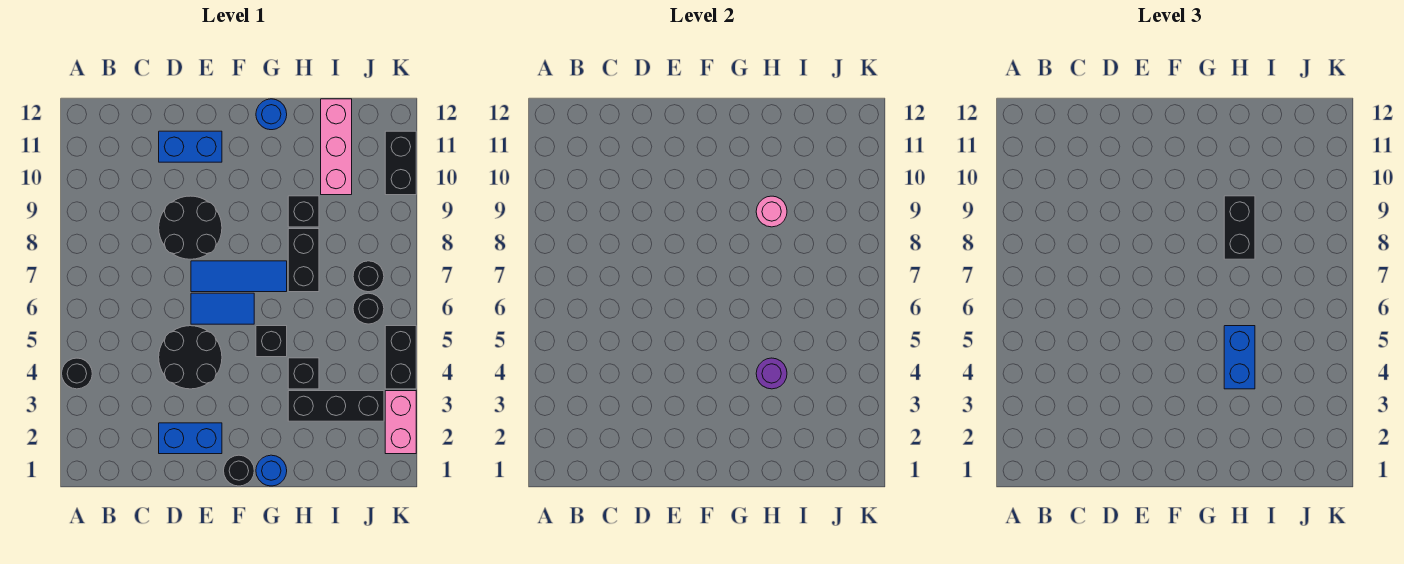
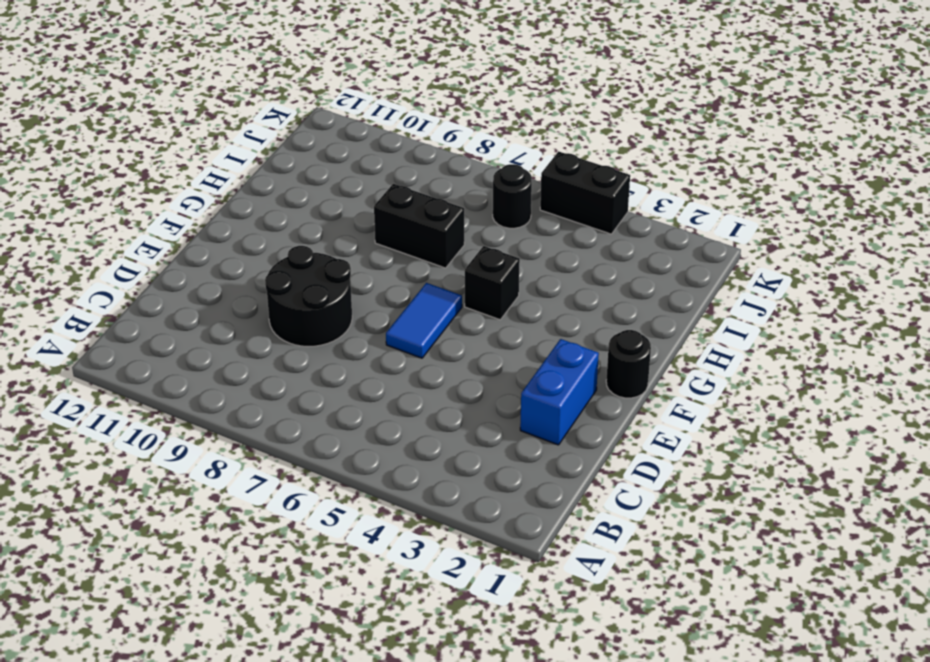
none -> black round brick A4 level 1
none -> black round brick D4:E5 level 1
none -> blue brick D11:E11 level 1

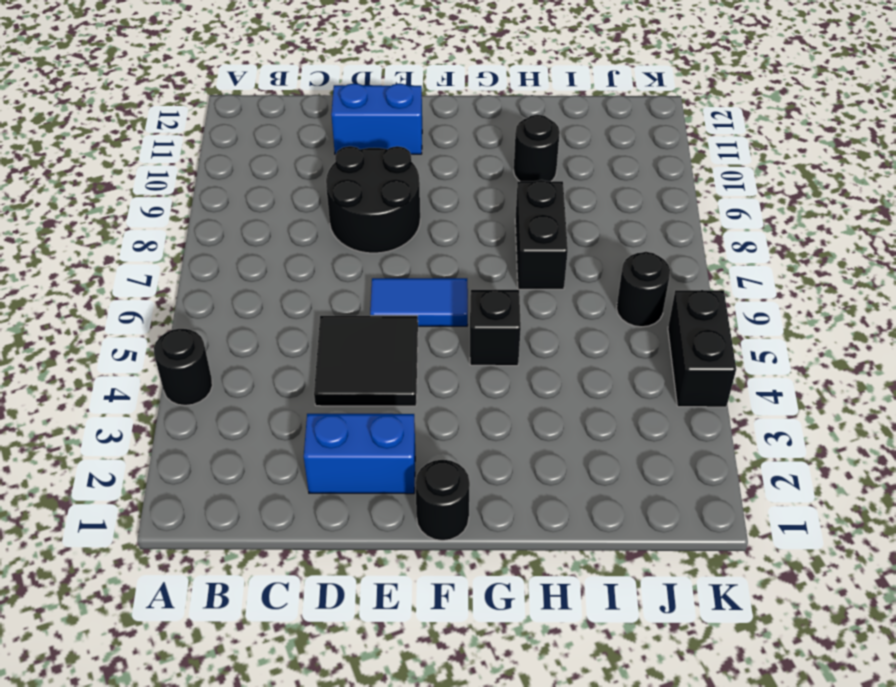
black tile D4:E5 level 1 -> black round brick D4:E5 level 1
black round brick H10 level 1 -> black round brick J7 level 1
none -> blue tile E7:G7 level 1
none -> blue round brick G1 level 1
none -> blue round brick G12 level 1

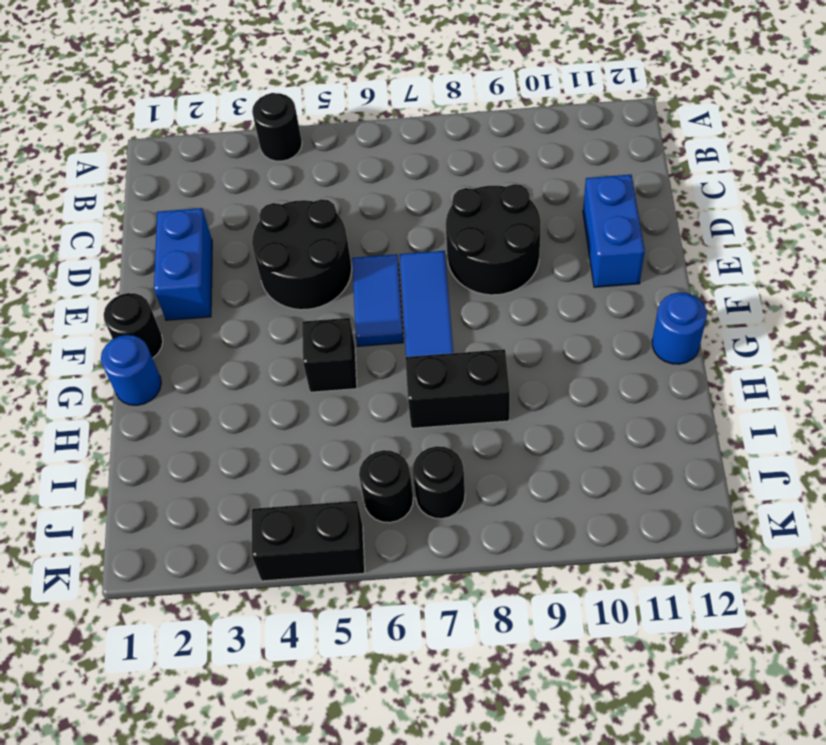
none -> black brick H3:J3 level 1
none -> black brick H4 level 1
none -> black brick H9 level 1

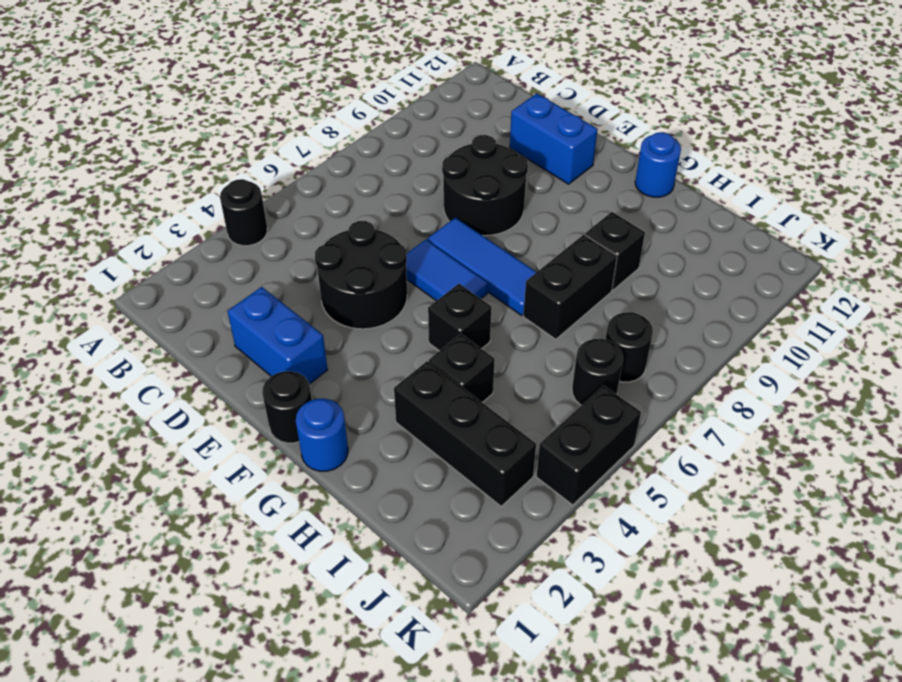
none -> pink brick I10:I12 level 1
none -> pink brick K2:K3 level 1
none -> black brick K10:K11 level 1

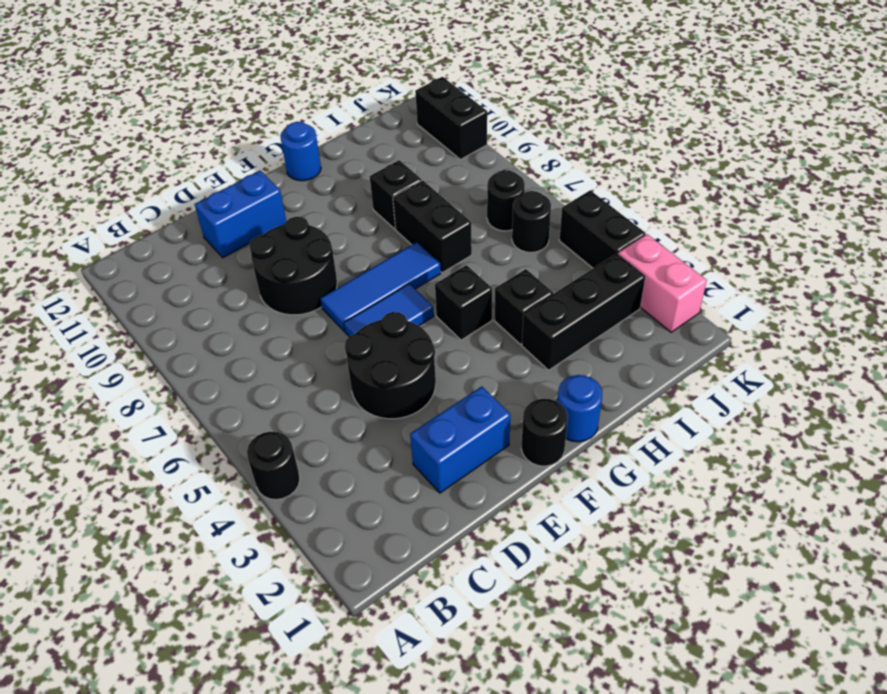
none -> pink brick I10:I12 level 1
none -> purple round brick H4 level 2
none -> pink round brick H9 level 2

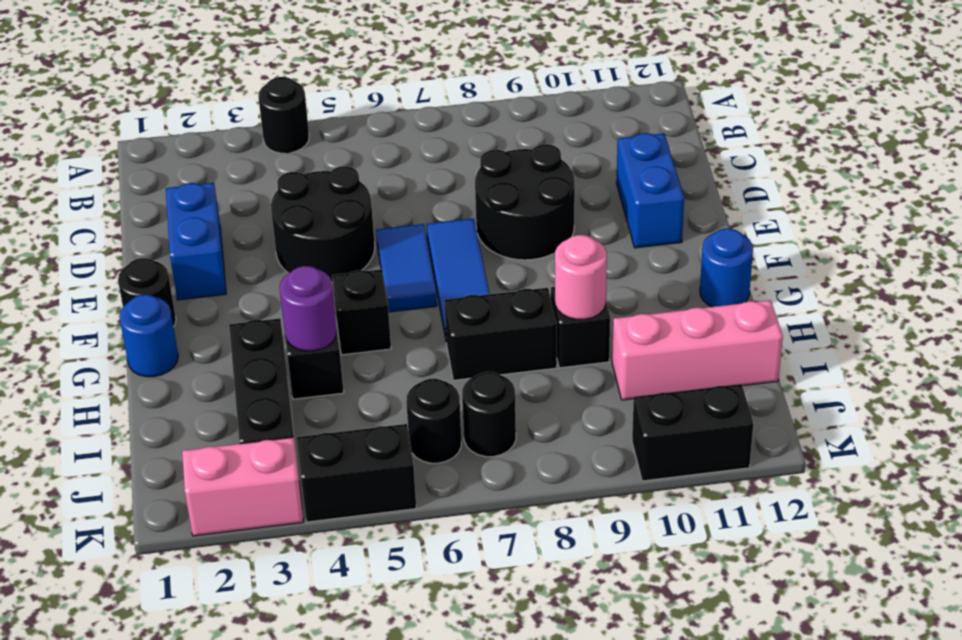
none -> blue brick H4:H5 level 3
none -> black brick H8:H9 level 3

